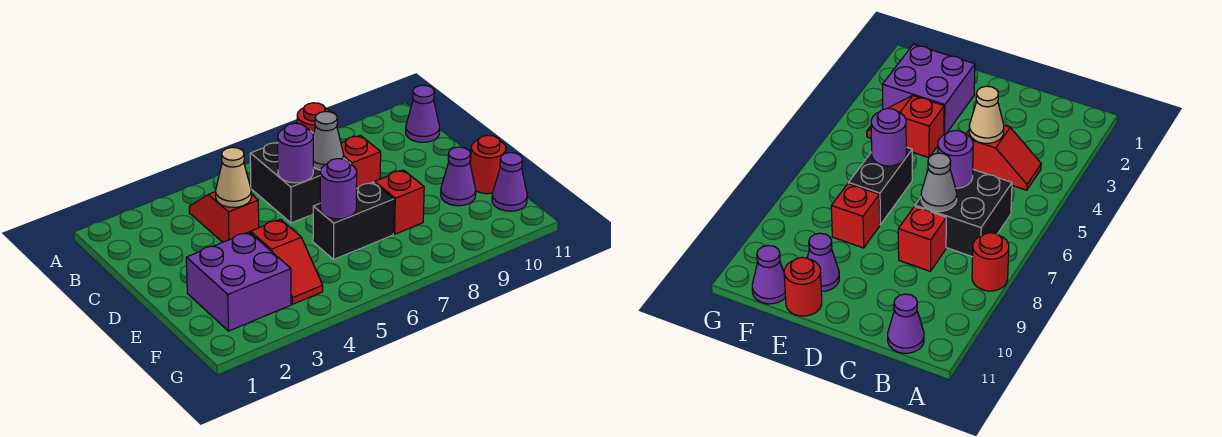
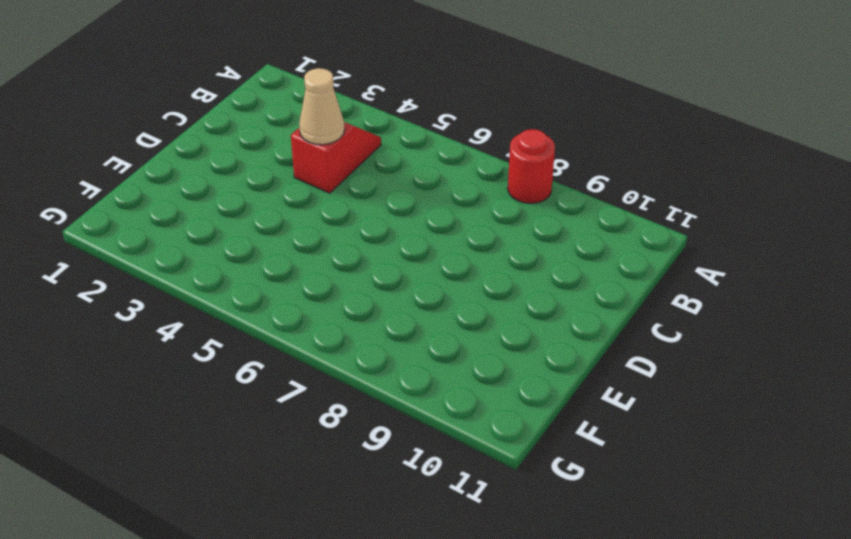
none -> black brick B6:C7 level 1
none -> purple cone B11 level 1
none -> red brick C8 level 1

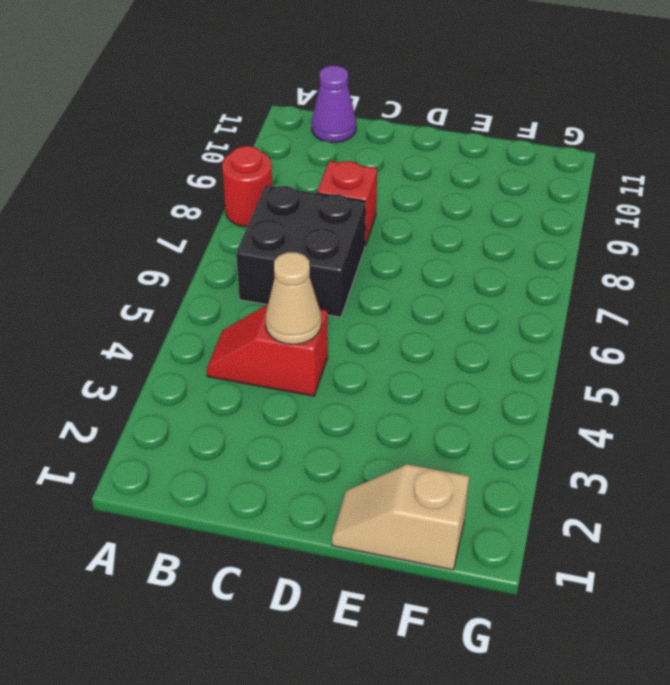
tan slope E1:F1 level 1 top F -> none
none -> purple brick E2:F3 level 1
none -> red slope E4:F4 level 1 top E
none -> black brick E6:E7 level 1

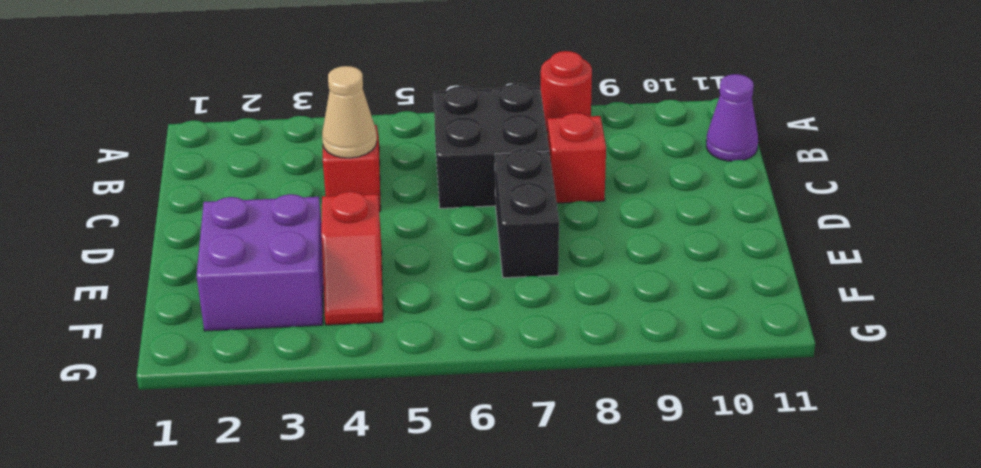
black brick D7:E7 level 1 -> black brick E6:E7 level 1
none -> red brick E8 level 1
none -> purple cone E10 level 1
none -> red round brick E11 level 1

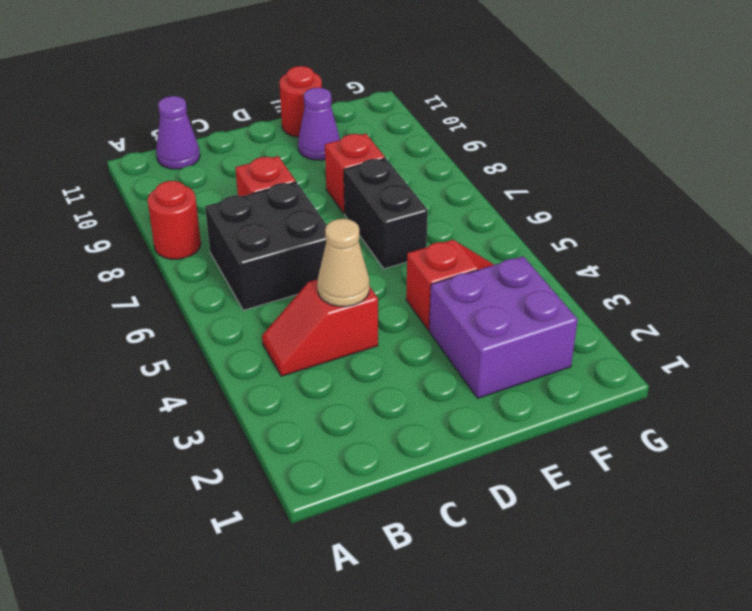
none -> purple cone F11 level 1
none -> purple round brick C6 level 2
none -> grey cone C7 level 2

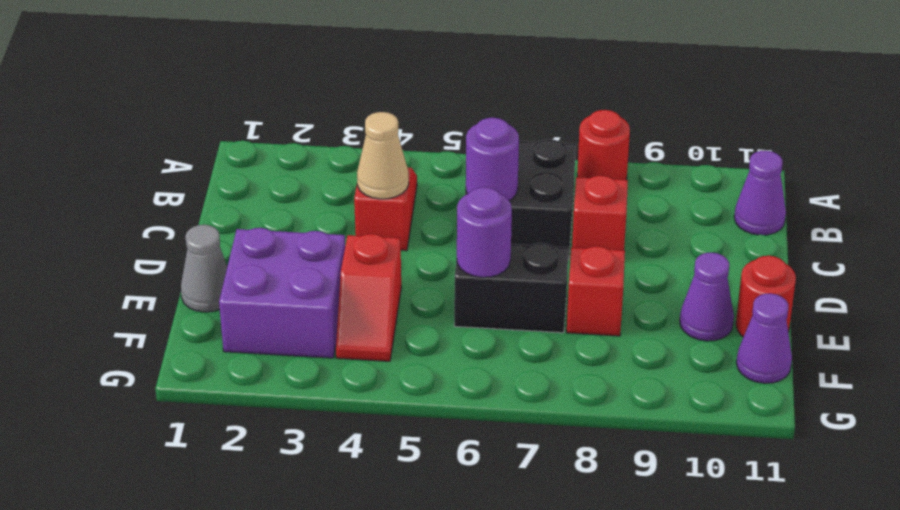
grey cone E1 level 1 -> grey cone C7 level 2

